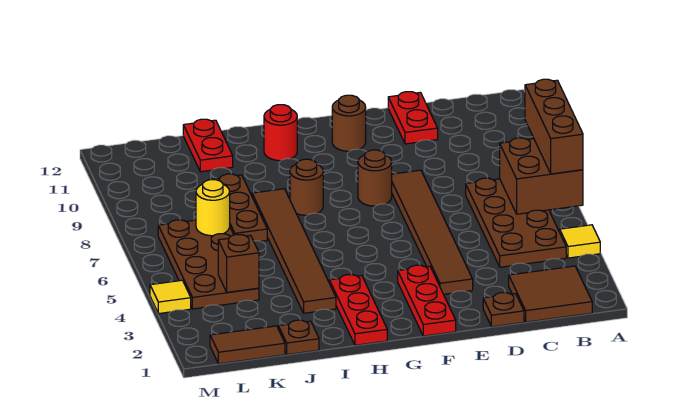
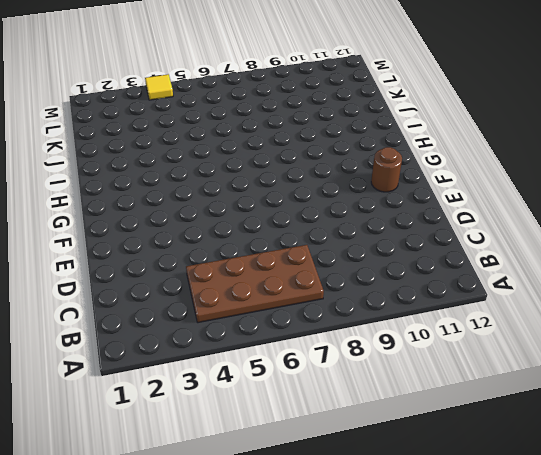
none -> yellow tile A4 level 1
none -> brown tile B1:C2 level 1
none -> brown plate D1 level 1

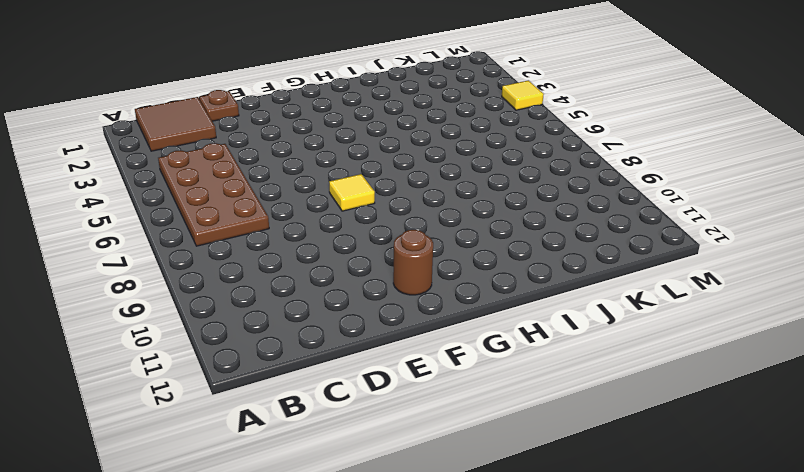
yellow tile F7 level 1 -> yellow tile A4 level 1
none -> red plate D11:D12 level 1
none -> brown tile E3:E8 level 1
none -> red plate F1:F3 level 1

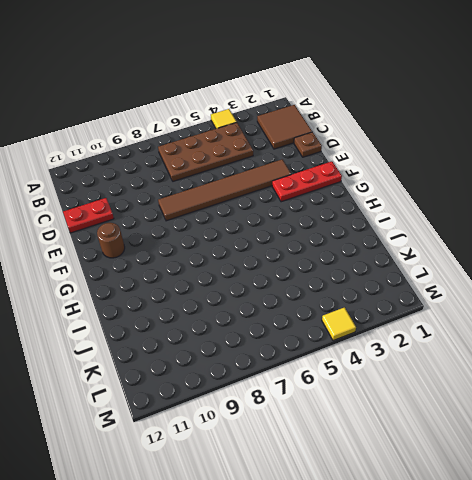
none -> brown round brick F8 level 1
none -> red plate H1:H3 level 1
none -> brown round brick H8 level 1

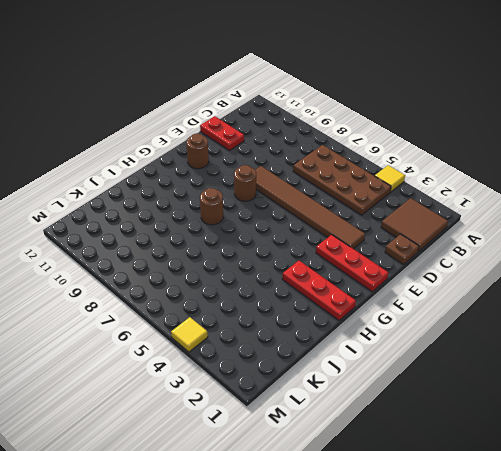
none -> red round brick H11 level 1
none -> brown tile I3:I8 level 1
none -> brown plate J1 level 1

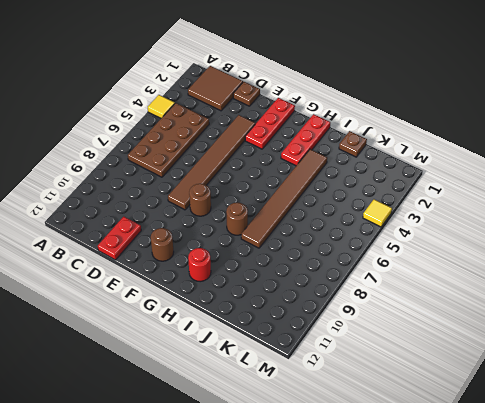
none -> brown plate J7:J9 level 1
none -> red plate J11:J12 level 1
none -> brown tile K1:L1 level 1

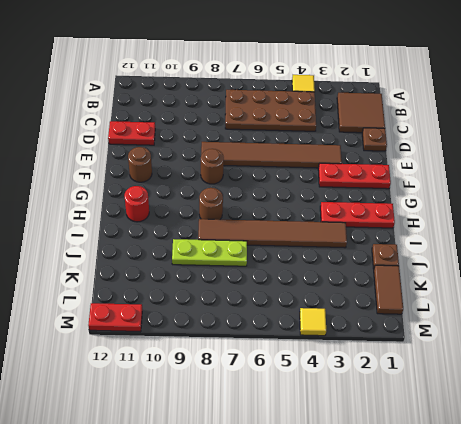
lime plate J7:J9 level 1 -> brown plate J7:J9 level 1
red plate M11:M12 level 1 -> red plate J11:J12 level 1
none -> brown plate K4:L7 level 1
none -> brown brick A6:B7 level 2
none -> brown brick K4 level 2

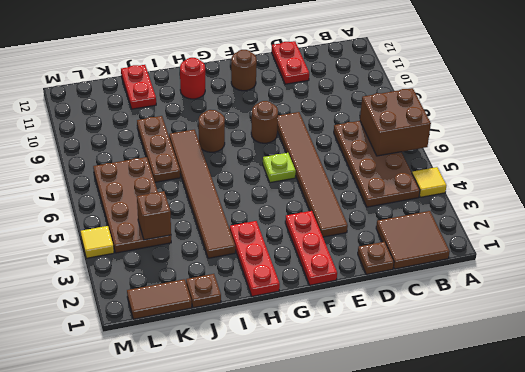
lime plate F6 level 1 -> none
none -> yellow round brick K7 level 2
none -> brown brick A6:A8 level 3

